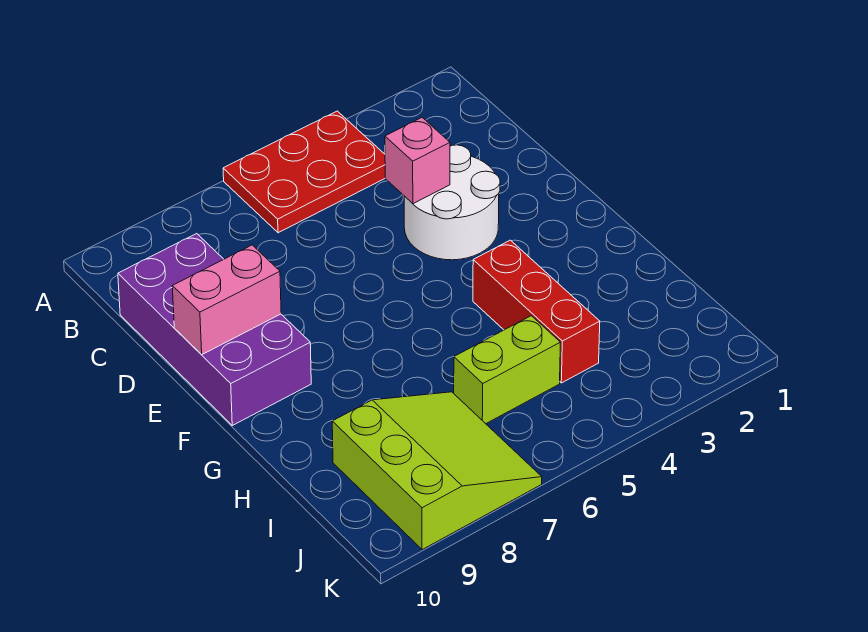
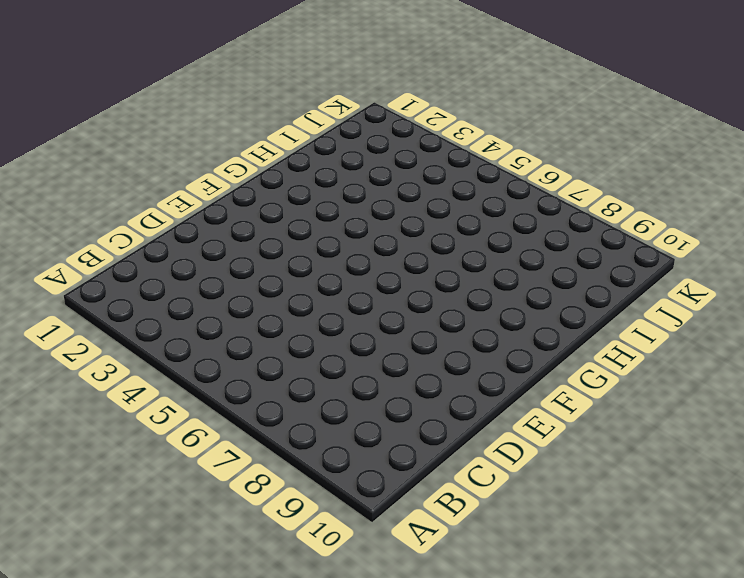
none -> red plate A4:B6 level 1
none -> purple brick C9:F10 level 1

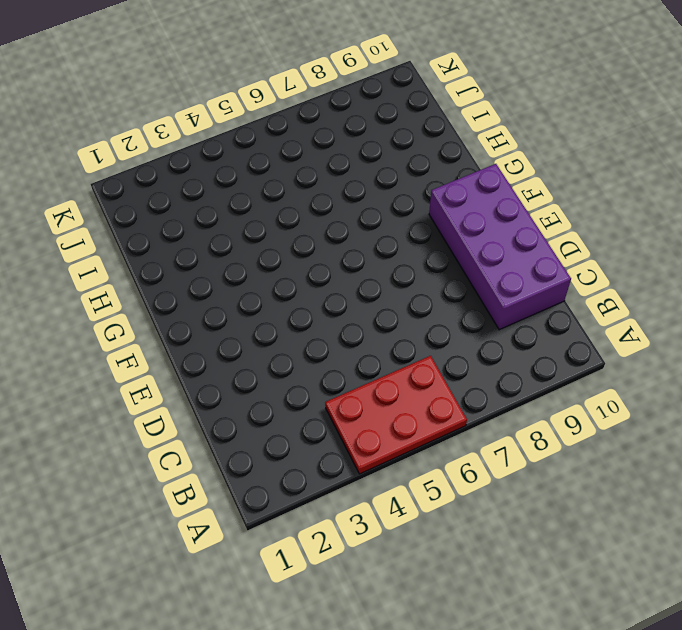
none -> white round brick D3:E4 level 1
none -> red brick G4:I4 level 1

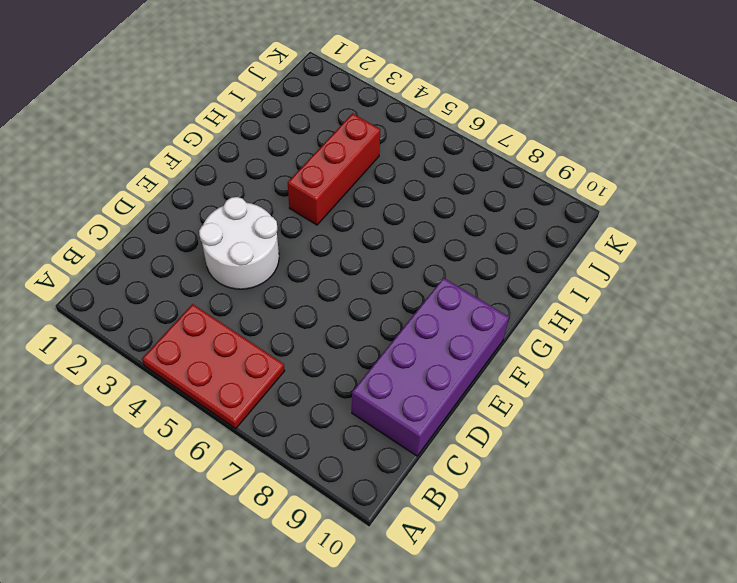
none -> lime brick I5:I6 level 1
none -> lime slope I7:K9 level 1 top 9

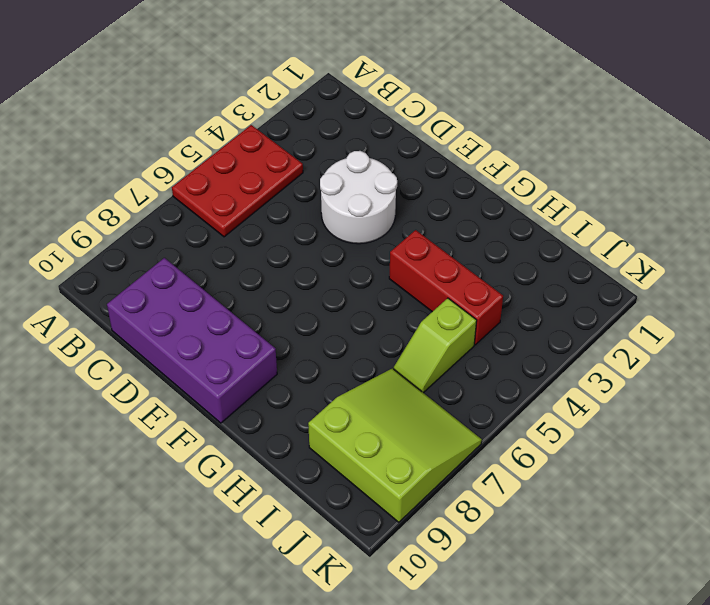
lime slope I5:I6 level 1 top 5 -> lime brick I5:I6 level 1
none -> pink brick D4 level 2
none -> pink brick E9:E10 level 2

